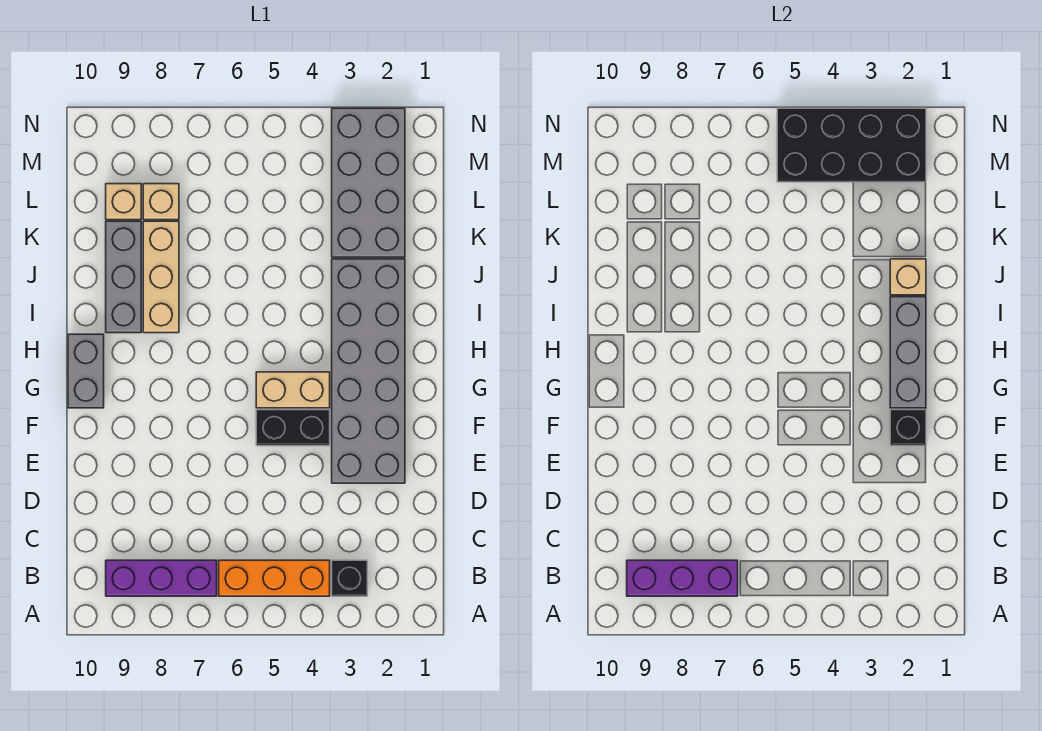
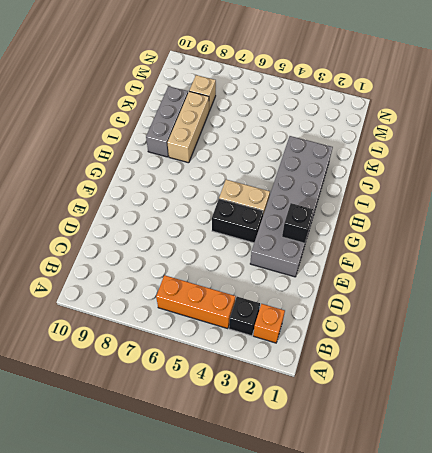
orange brick B2 level 1 -> none
none -> purple brick B7:B9 level 1
none -> grey brick G10:H10 level 1
none -> grey brick K2:N3 level 1

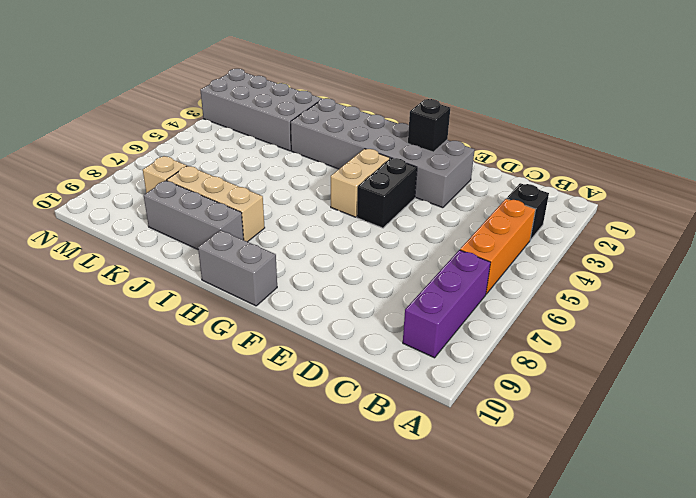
none -> tan brick L9 level 1
none -> purple brick B7:B9 level 2
none -> grey brick G2:I2 level 2

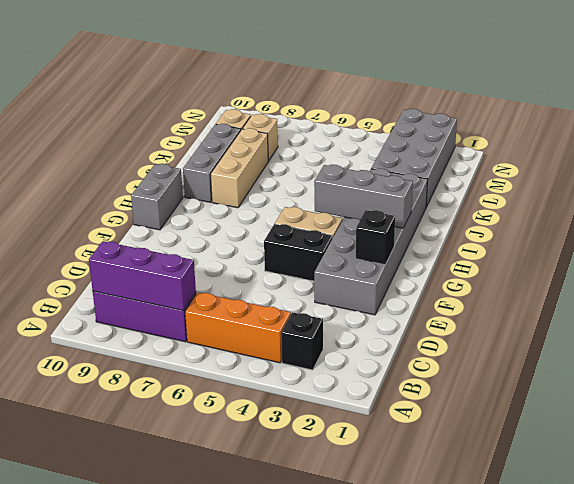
grey brick H2:H4 level 2 -> grey brick G2:I2 level 2
none -> tan brick J2 level 2
none -> black brick M2:N5 level 2

